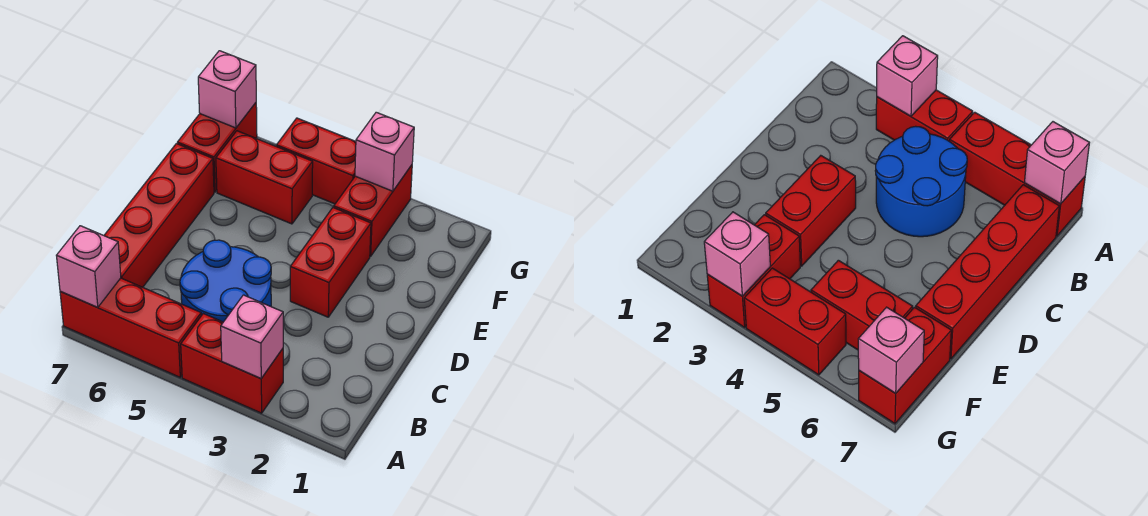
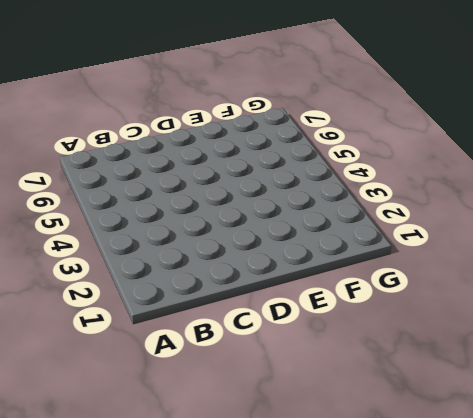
none -> red brick A3:A4 level 1
none -> red brick A5:A7 level 1
none -> blue round brick B4:C5 level 1

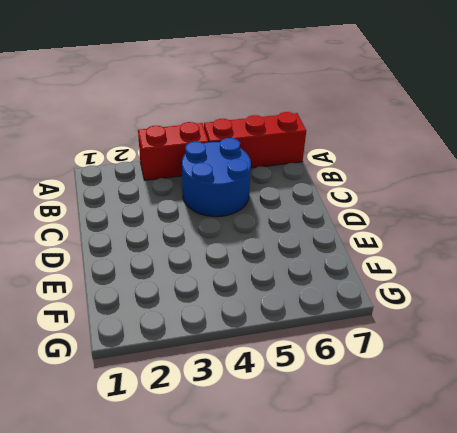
none -> red brick B7:E7 level 1
none -> red brick D3:E3 level 1
none -> red brick F3:G3 level 1

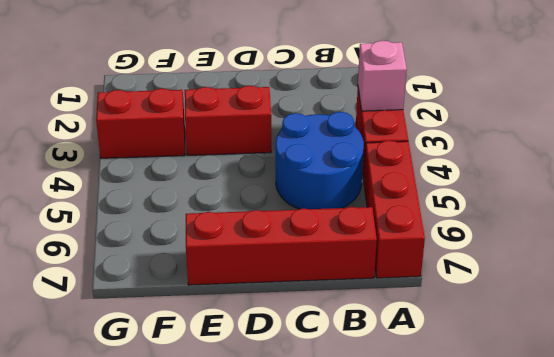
none -> red brick F5:F6 level 1
none -> red brick F7:G7 level 1
none -> red brick G4:G5 level 1

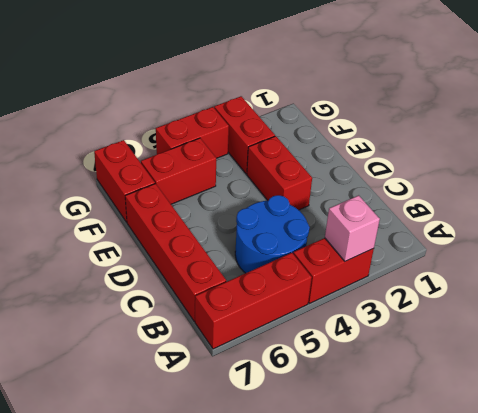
none -> pink brick A7 level 2
none -> pink brick G3 level 2
none -> pink brick G7 level 2

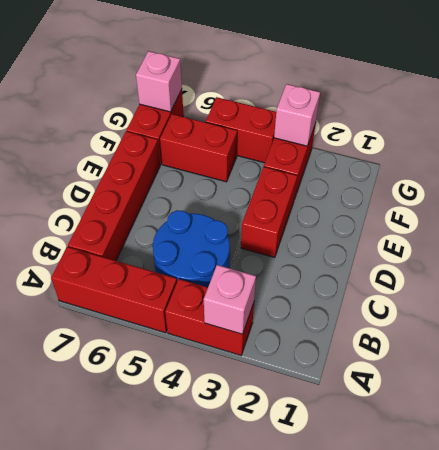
none -> pink brick A7 level 2

